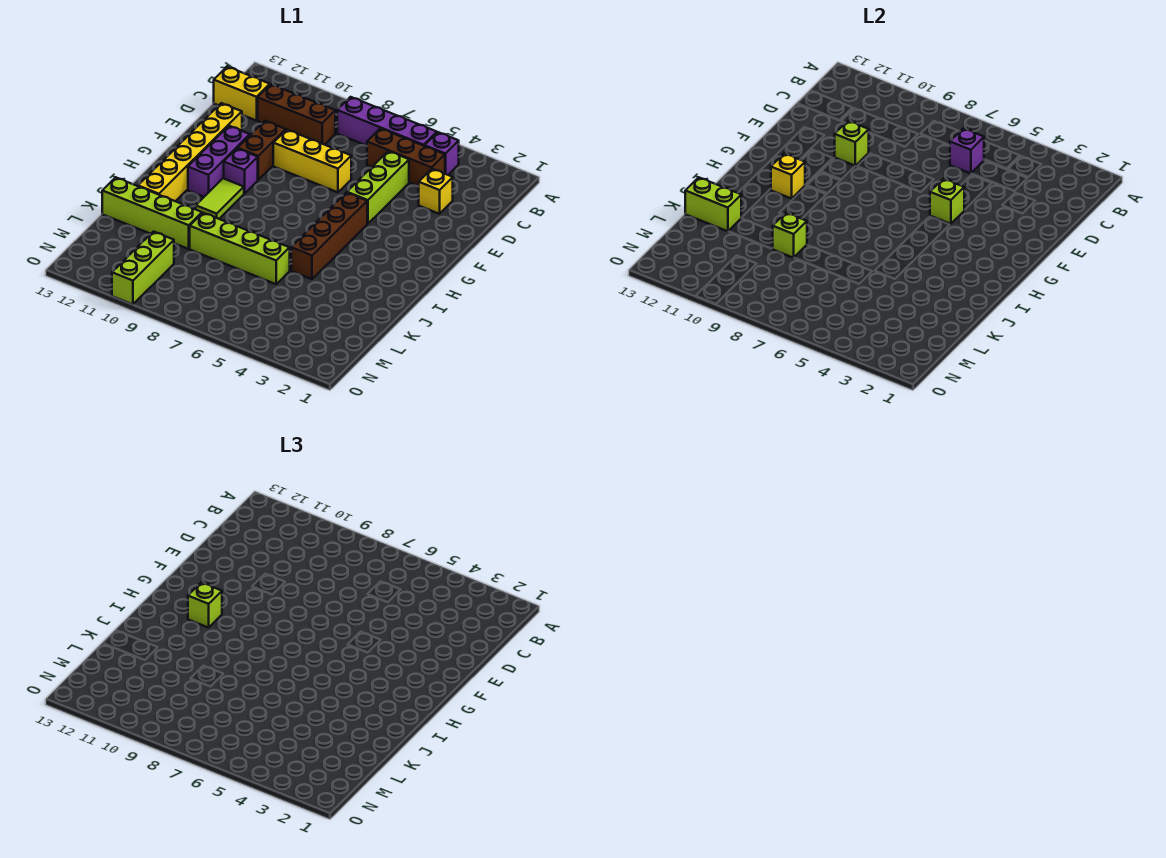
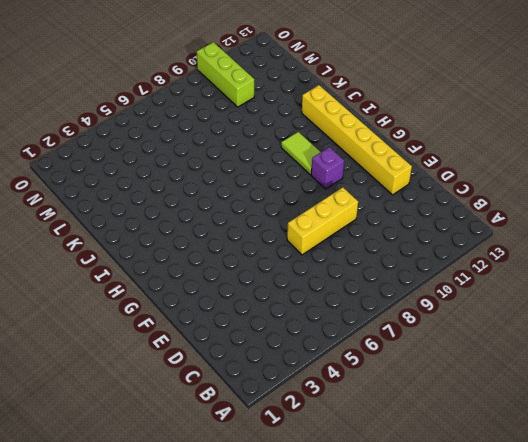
none -> purple brick B4 level 1
none -> purple brick B5:B8 level 1
none -> brown brick C4:C6 level 1

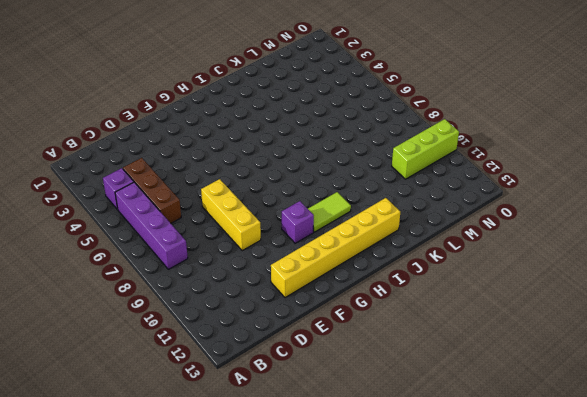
none -> brown brick C9:C11 level 1
none -> yellow brick C12:C13 level 1
none -> yellow brick D3 level 1

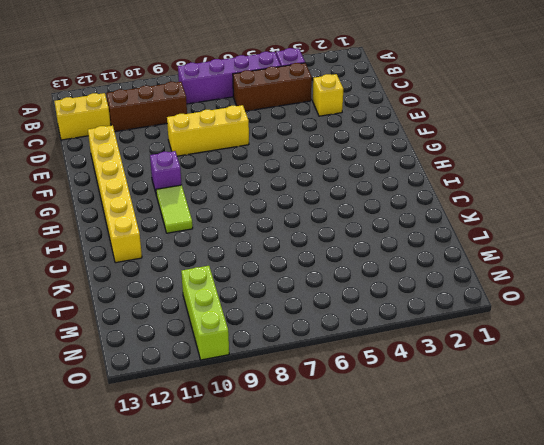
none -> lime brick D5:F5 level 1
none -> brown brick E10:F10 level 1
none -> purple brick F11:H11 level 1

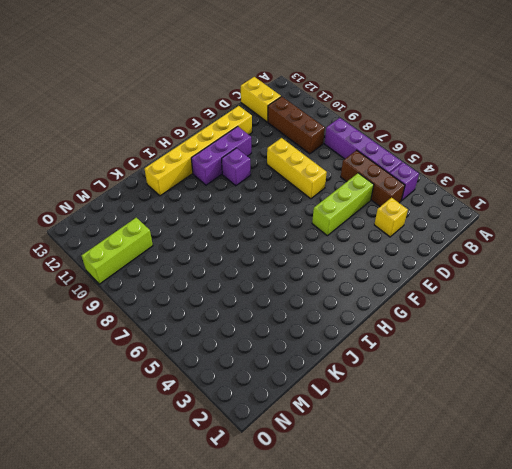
none -> brown brick E10:F10 level 1
none -> brown brick G5:J5 level 1
none -> lime tile H10:I10 level 1

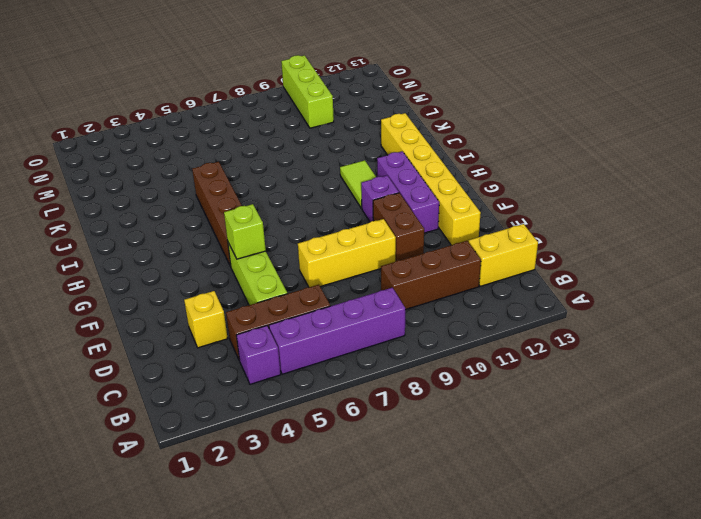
none -> lime brick K6:K9 level 1
none -> lime brick K10:K13 level 1
none -> purple brick C6 level 2

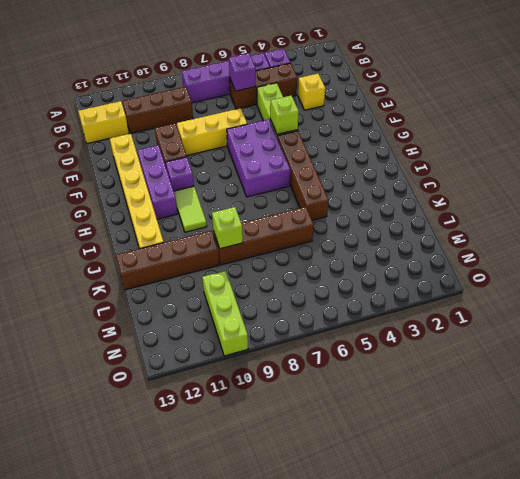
purple brick F6:H7 level 1 -> none
brown brick K6:K9 level 1 -> lime brick K6:K9 level 1
brown brick K10:K13 level 1 -> lime brick K10:K13 level 1
none -> lime brick E10 level 2
none -> yellow brick H11 level 2
none -> lime brick K12:K13 level 2

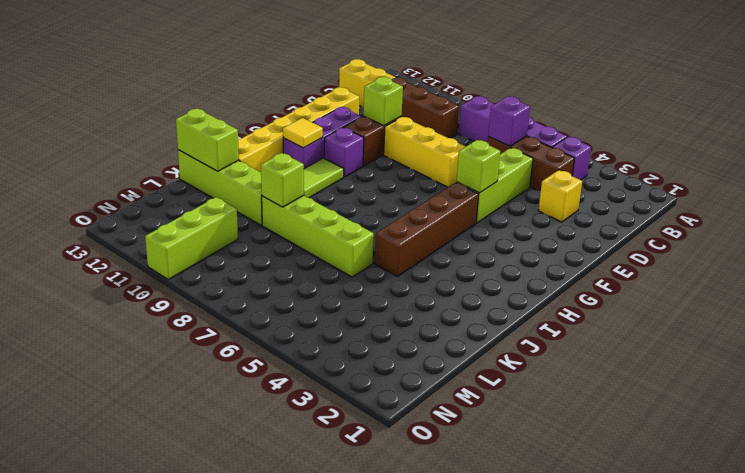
yellow tile H11 level 2 -> yellow brick H11 level 2
none -> lime brick H11 level 3

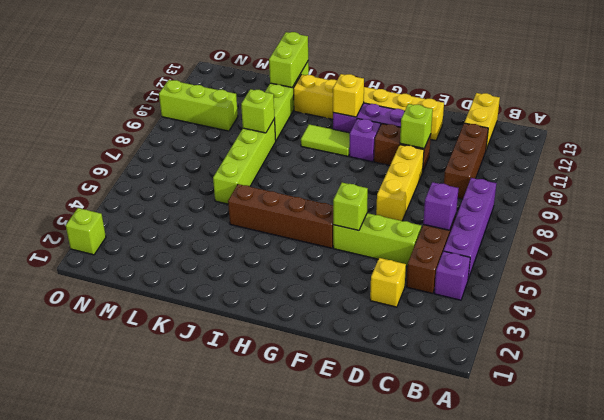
lime brick O2 level 1 -> lime brick H11 level 3

